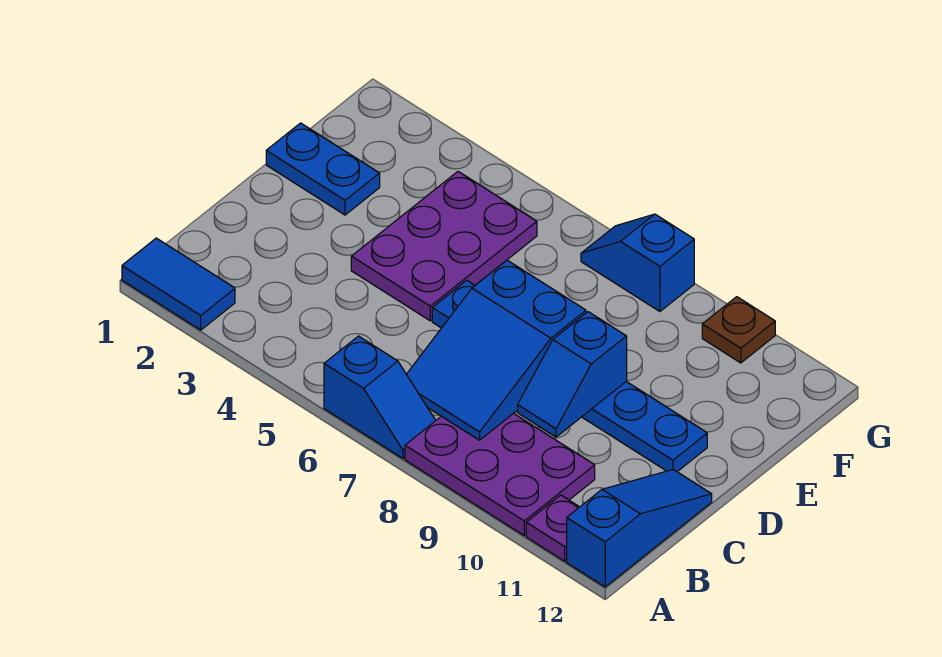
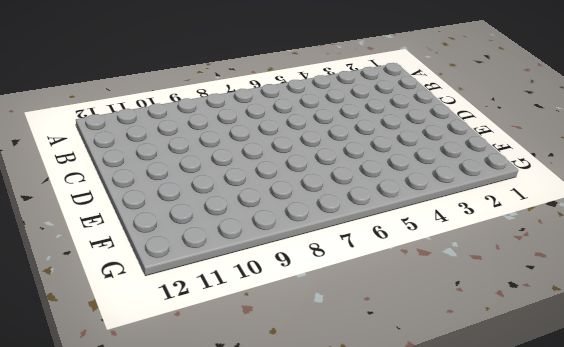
none -> blue tile A1:A2 level 1
none -> blue slope A6:A7 level 1 top 6
none -> purple plate A8:B10 level 1

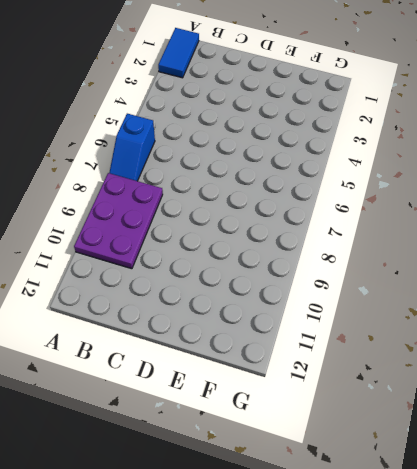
none -> purple plate A11 level 1
none -> blue slope A12:C12 level 1 top A
none -> purple plate D4:F5 level 1

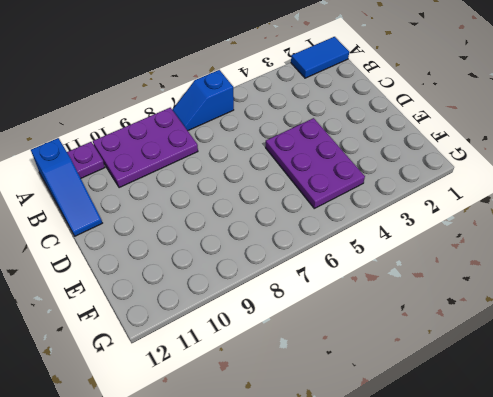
none -> blue plate D6:D11 level 1
none -> blue plate E1:E2 level 1
none -> blue slope G7:G8 level 1 top 8

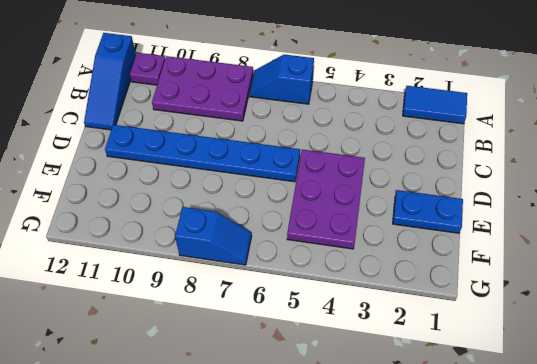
none -> brown plate G10 level 1
none -> blue slope B7:D8 level 2 top D
none -> blue slope C9:D9 level 2 top D

